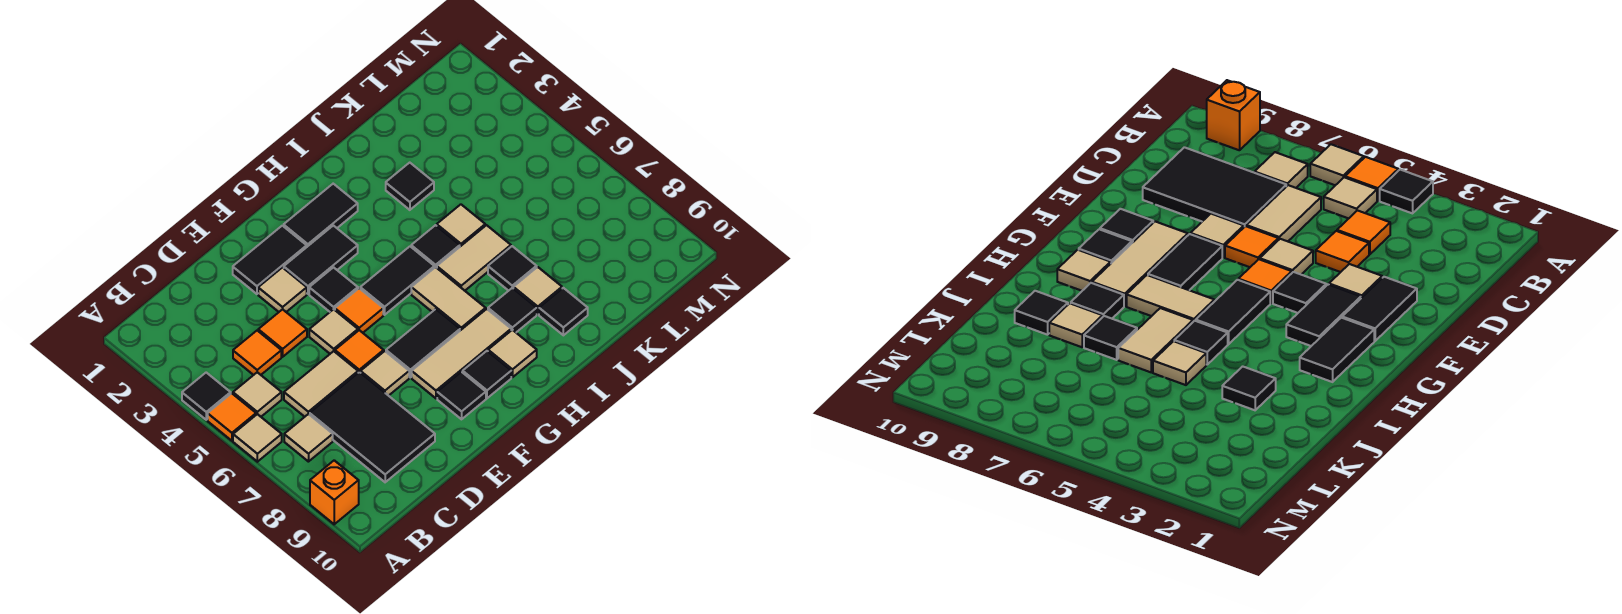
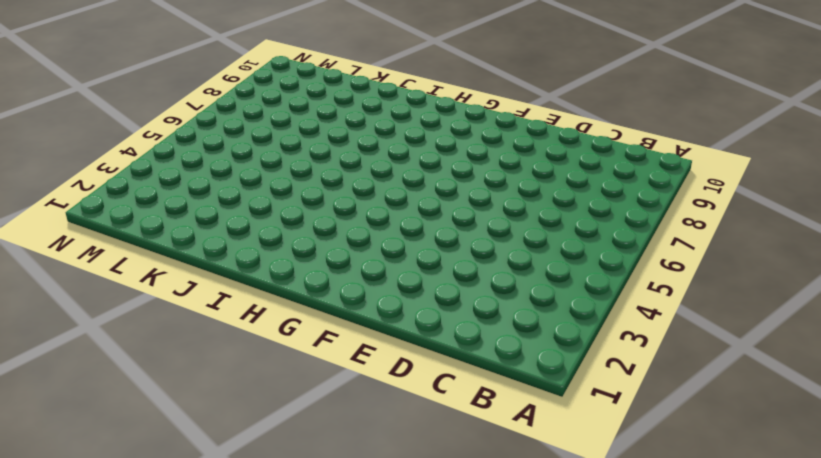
none -> black tile A4 level 1
none -> orange tile A5 level 1
none -> tan tile A6 level 1
none -> orange brick A9 level 1

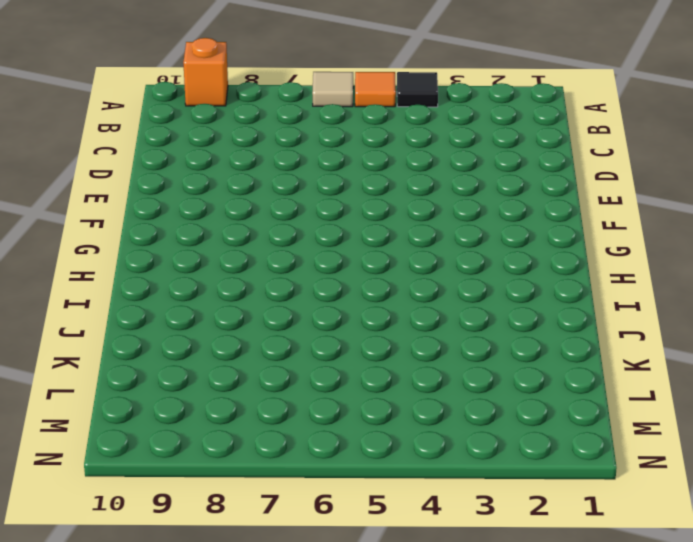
none -> tan tile B5 level 1
none -> tan tile B7 level 1
none -> orange tile C4 level 1
none -> tan tile C6:D6 level 1

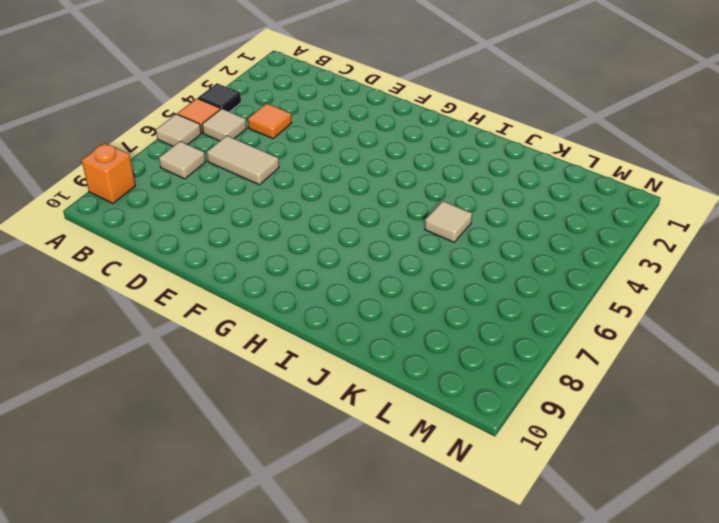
none -> black tile C7:D9 level 1
none -> orange tile D4 level 1
none -> black tile E2:F2 level 1
none -> tan tile E3 level 1

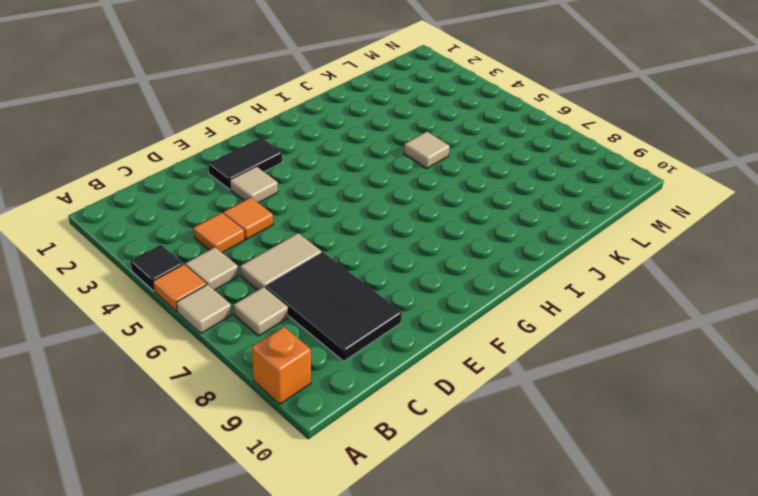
none -> tan tile E5 level 1
none -> orange tile E6 level 1
none -> tan tile E7 level 1
none -> black tile F3:G3 level 1

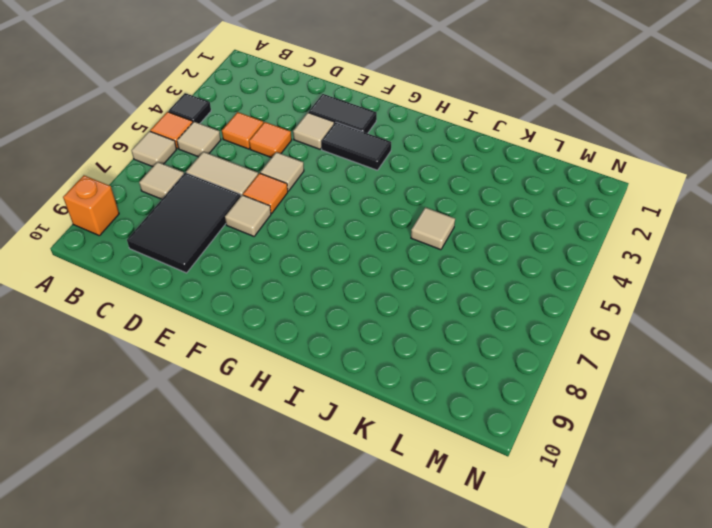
none -> black tile F4 level 1
none -> orange tile F5 level 1
none -> black tile F7:G7 level 1
none -> tan tile F8:H8 level 1

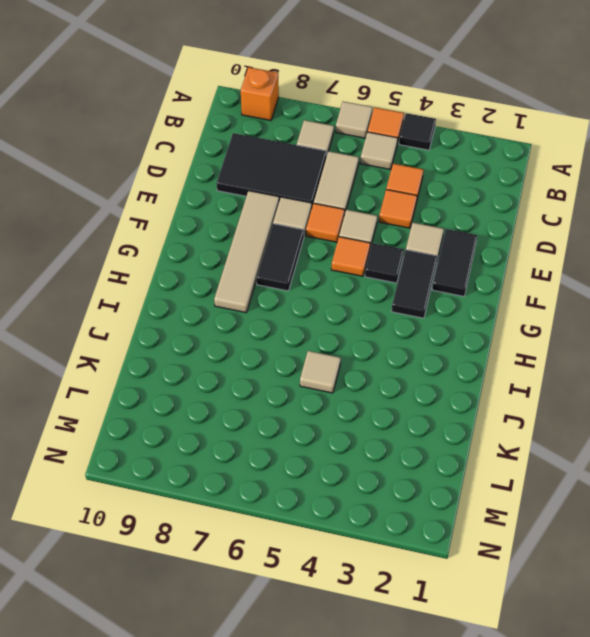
tan tile E8:H8 level 1 -> tan tile F8:H8 level 1
none -> black tile F9 level 1
none -> black tile G2:H2 level 1
none -> black tile G5:H5 level 1
none -> black tile G9 level 1

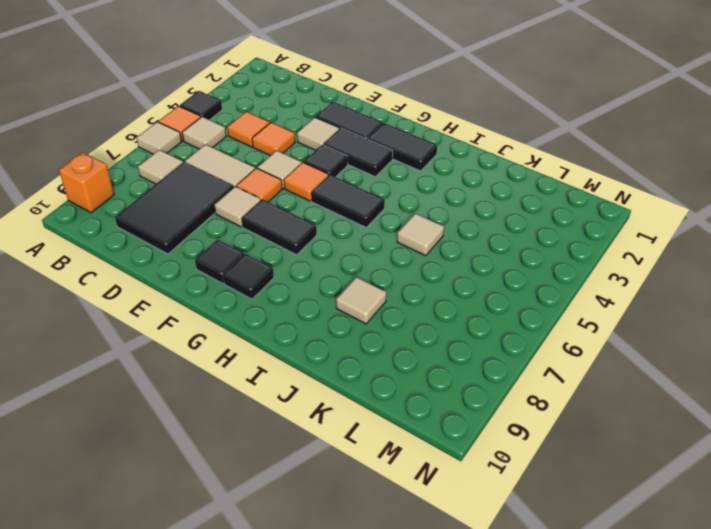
none -> tan tile F8:H8 level 1
none -> tan tile H6:H7 level 1
none -> tan tile H9 level 1
none -> black tile I5 level 1

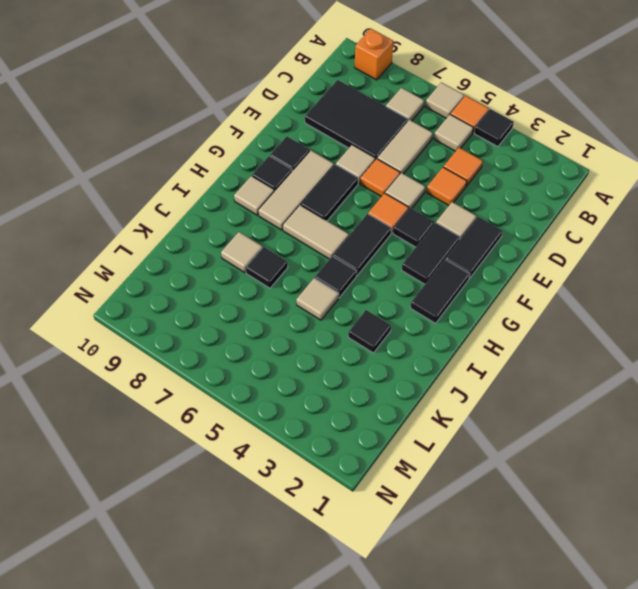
none -> tan tile I6:J6 level 1
none -> black tile I8 level 1
none -> black tile J9 level 1

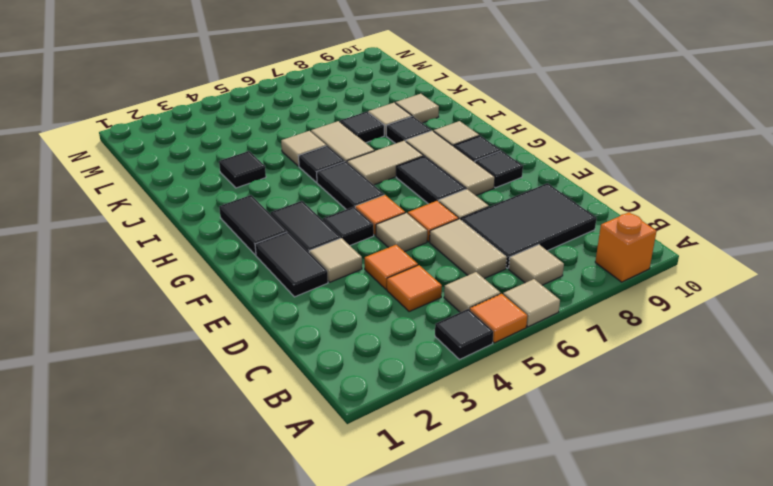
tan tile J9 level 1 -> black tile J9 level 1

